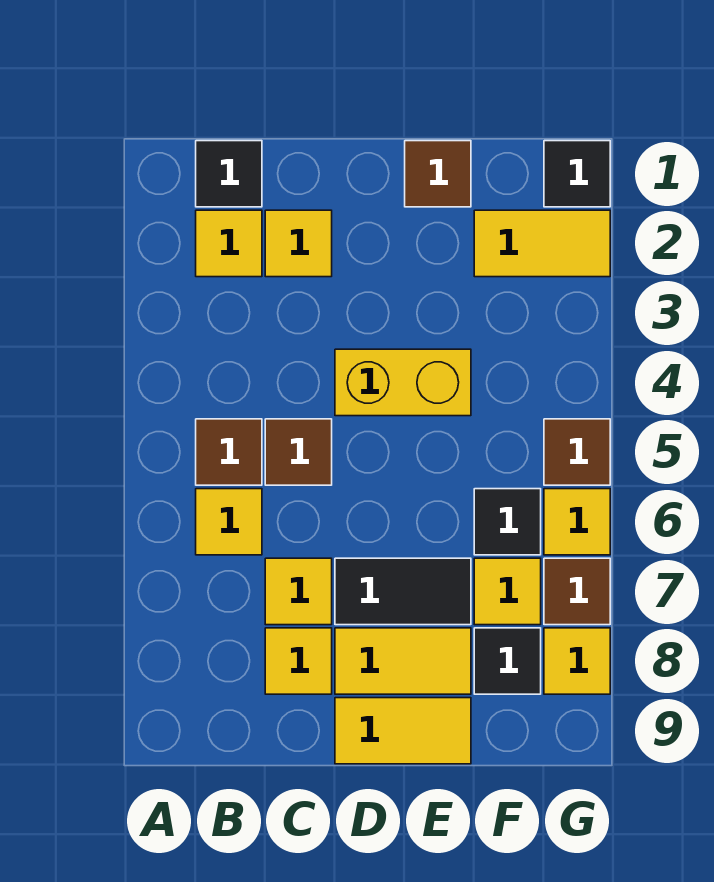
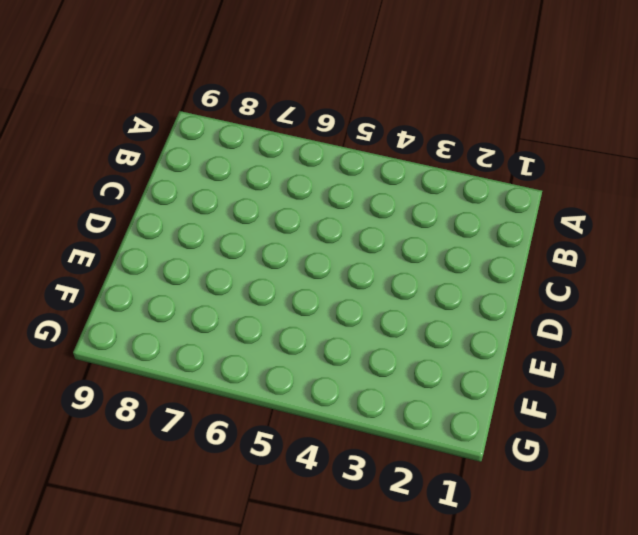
none -> black tile B1 level 1
none -> yellow tile B2 level 1
none -> brown tile B5 level 1

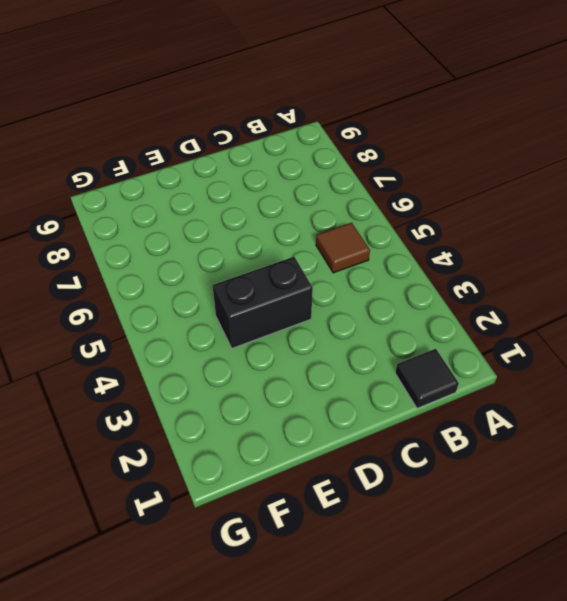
black brick D4:E4 level 1 -> yellow brick D4:E4 level 1
none -> yellow tile B2 level 1
none -> yellow tile B6 level 1
none -> yellow tile C2 level 1

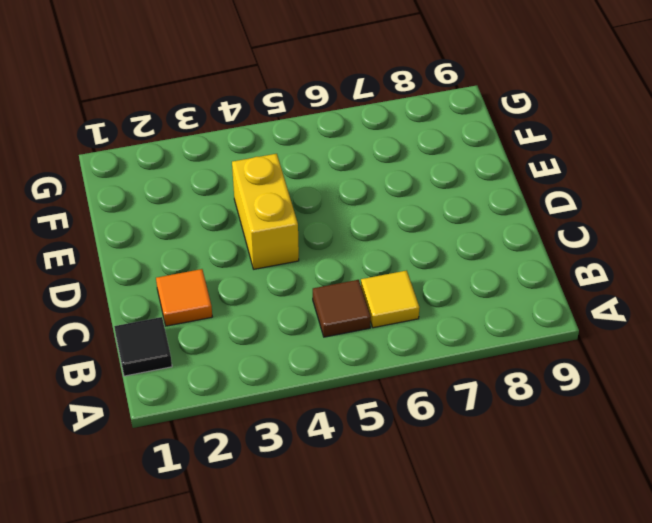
orange tile C2 level 1 -> yellow tile C2 level 1
none -> yellow tile B2 level 1
none -> brown tile C5 level 1
none -> yellow tile C7 level 1

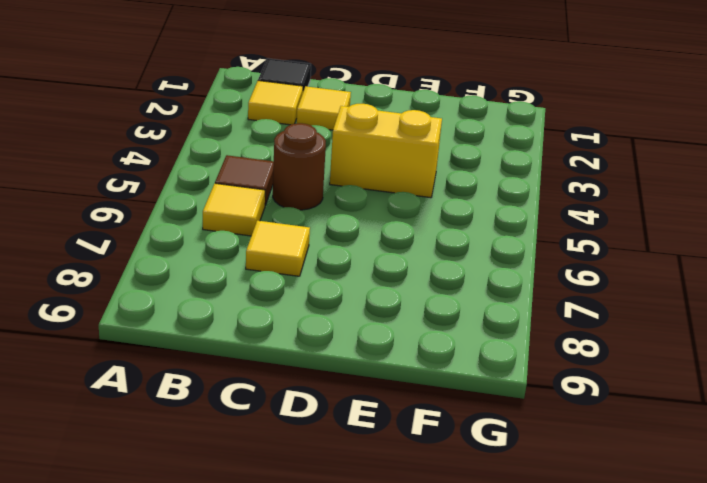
brown round brick C5 level 1 -> brown tile C5 level 1
none -> yellow tile C8 level 1
none -> black tile D7:E7 level 1
none -> yellow tile D8:E8 level 1

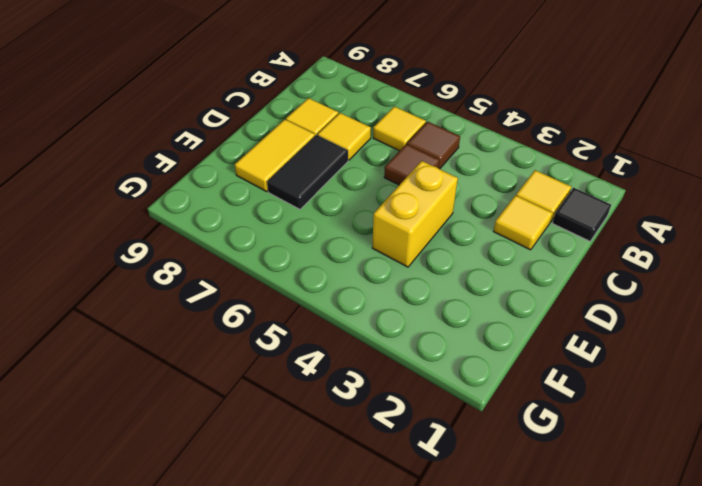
none -> yellow tile D9:E9 level 1
none -> brown tile E1 level 1
none -> yellow tile F2:G2 level 1

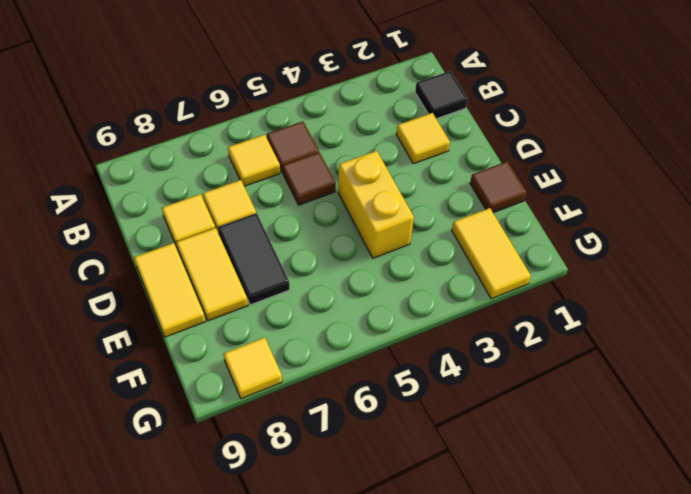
none -> yellow tile B2 level 1
none -> black tile F6 level 1
none -> yellow tile F7 level 1

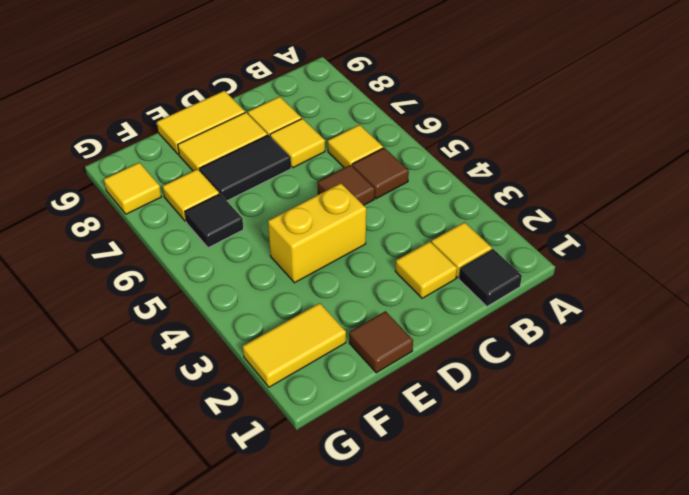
none -> black tile F8 level 1
none -> black tile G1 level 1
none -> brown tile G5 level 1

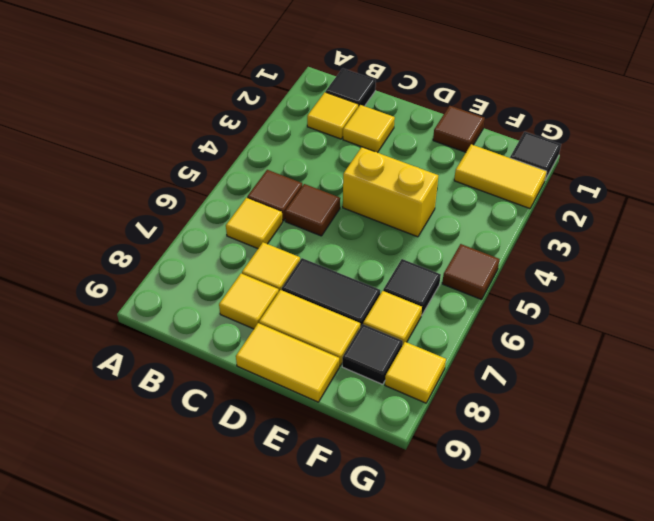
none -> yellow tile G6 level 1
none -> brown tile G7 level 1

